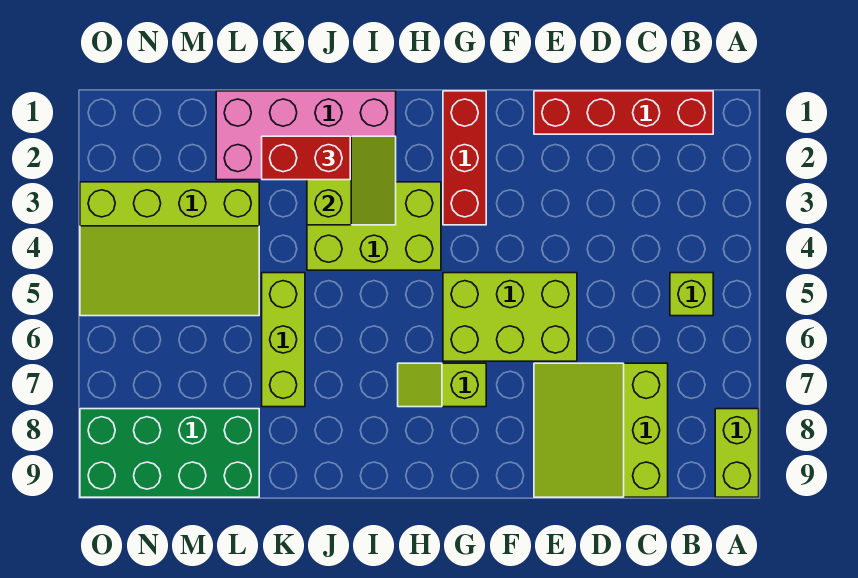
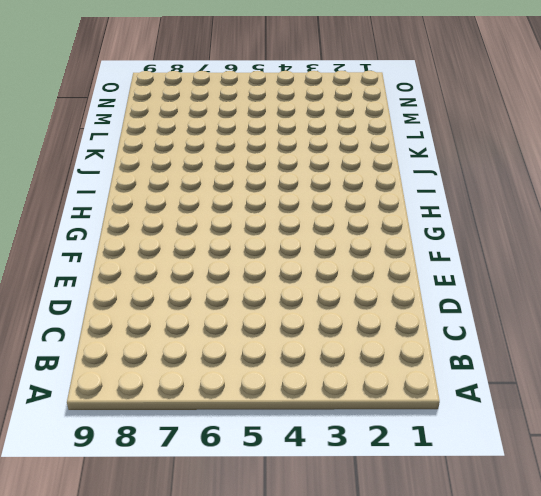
none -> lime brick A8:A9 level 1
none -> red brick B1:E1 level 1
none -> lime brick B5 level 1

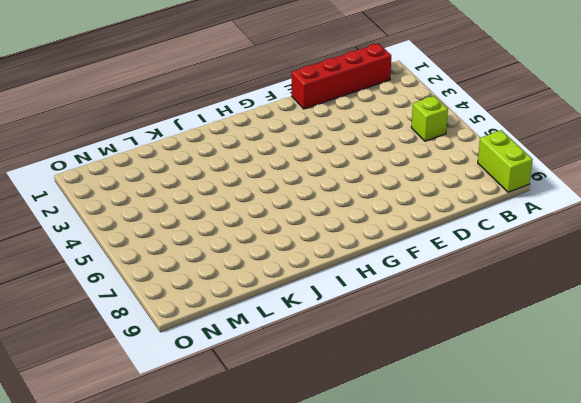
none -> lime slope C7:E9 level 1 top C
none -> lime brick E5:G6 level 1
none -> red brick G1:G3 level 1

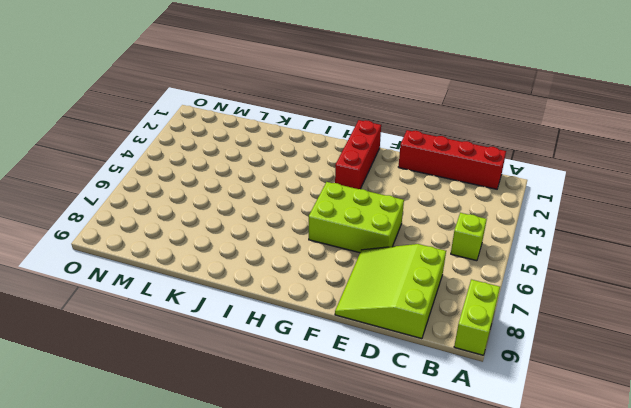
none -> lime slope G7:H7 level 1 top G
none -> lime brick H3:J4 level 1
none -> pink brick I1:L2 level 1

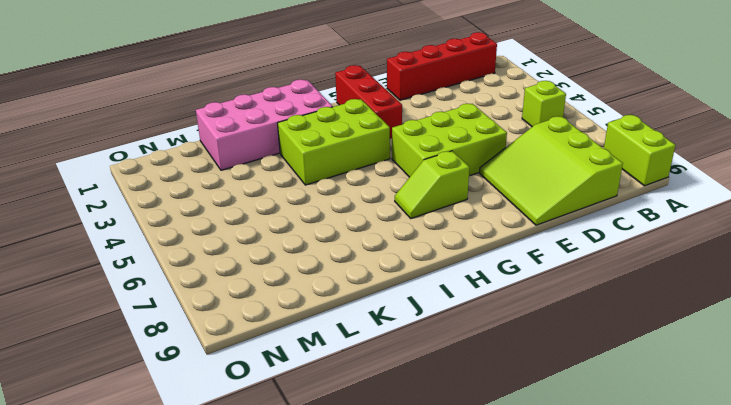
none -> lime brick K5:K7 level 1
none -> lime slope L3:O5 level 1 top 3
none -> green brick L8:O9 level 1

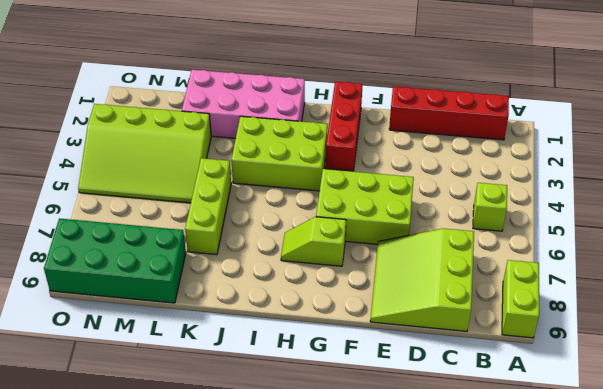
none -> lime slope I2:J3 level 2 top J
none -> red brick J2:K2 level 3

